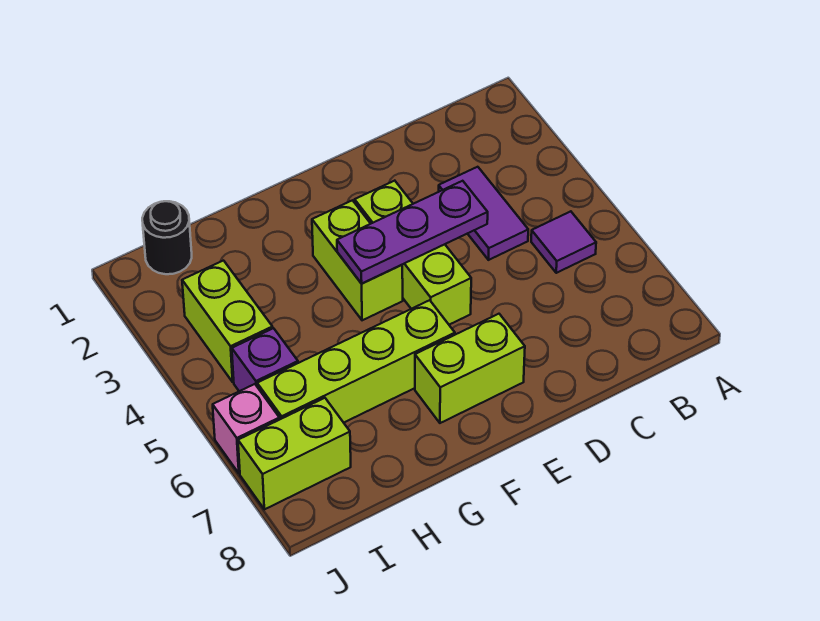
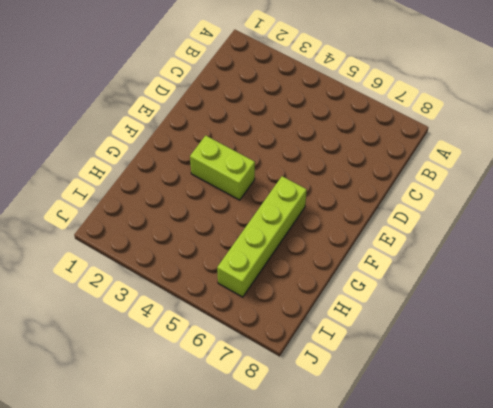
none -> purple tile B5 level 1
none -> purple tile C3:C4 level 1
none -> lime brick E3:E5 level 1

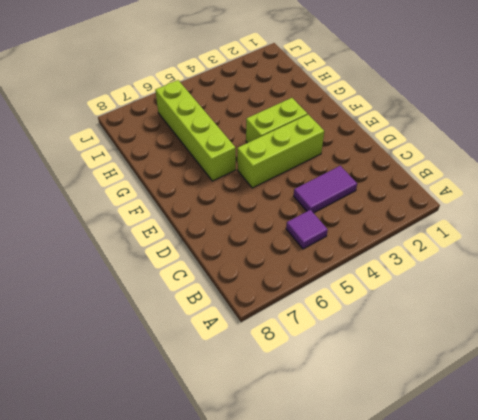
none -> lime brick E7:F7 level 1
none -> black round brick I1 level 1
none -> lime brick I3:I4 level 1

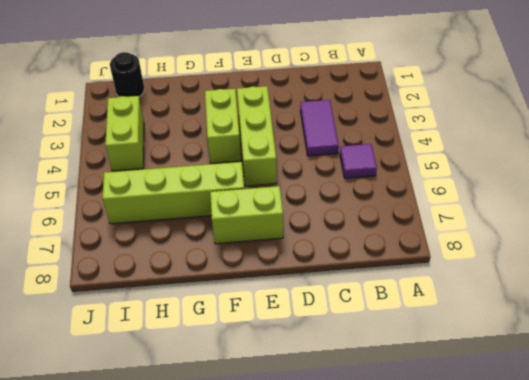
none -> purple brick I5 level 1
none -> lime brick I7:J7 level 1
none -> pink brick J6 level 1

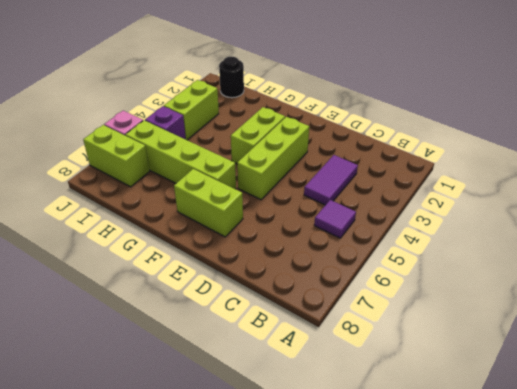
none -> purple plate D4:F4 level 2

